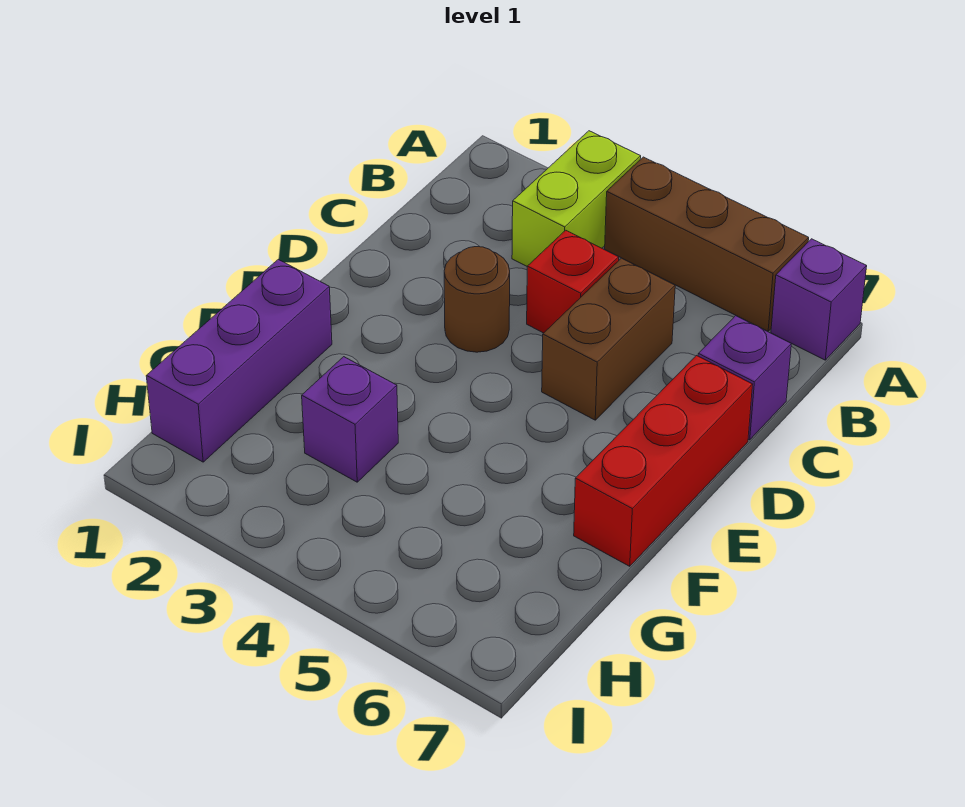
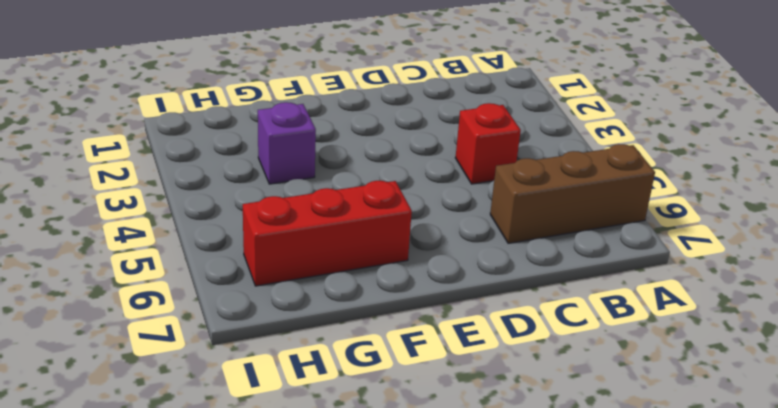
brown brick A6:C6 level 1 -> brown brick A4:A6 level 1
red brick F6:H6 level 1 -> red brick D7:F7 level 1
none -> lime brick A3:B3 level 1
none -> purple brick A7 level 1

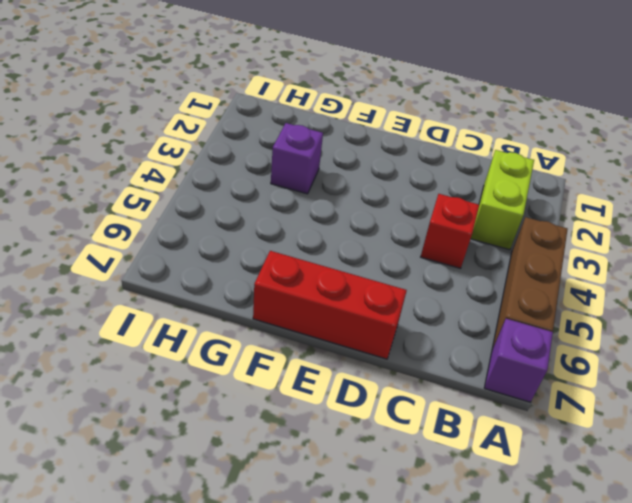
lime brick B2:B3 level 1 -> lime brick A3:B3 level 1
none -> brown brick C5:D5 level 1
none -> purple brick C7 level 1

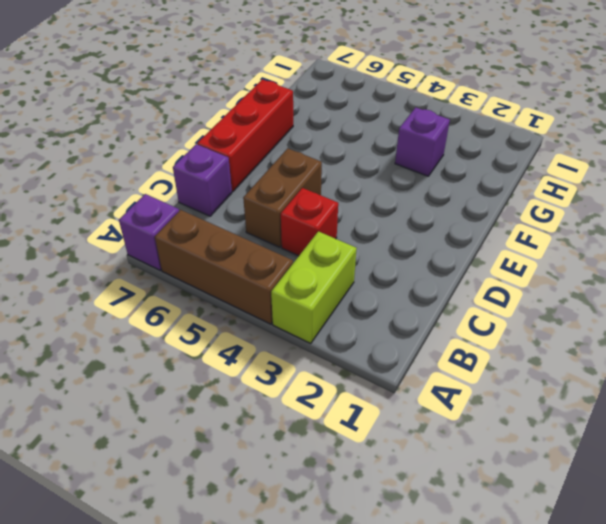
none -> brown round brick D3 level 1
none -> purple brick F1:H1 level 1

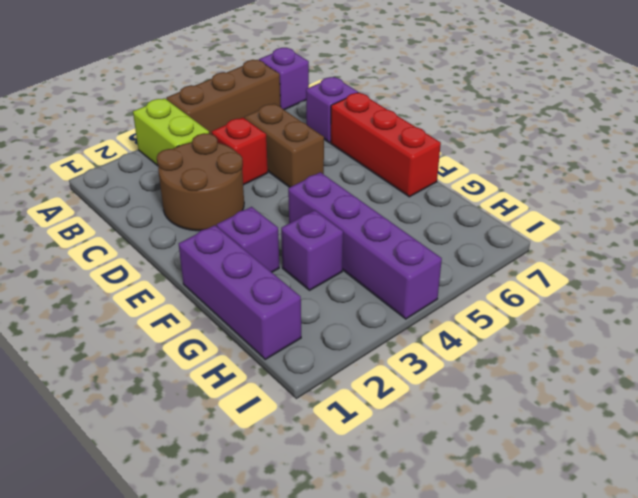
brown round brick C2:D3 level 1 -> brown round brick D3 level 1
purple brick F2 level 1 -> none
purple brick F4:I4 level 1 -> none

